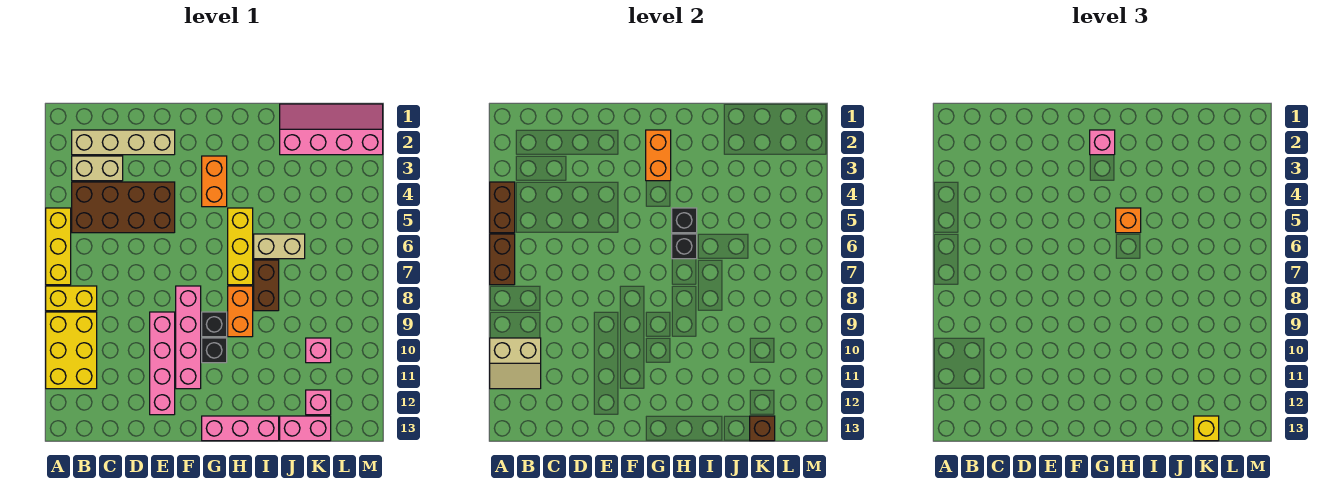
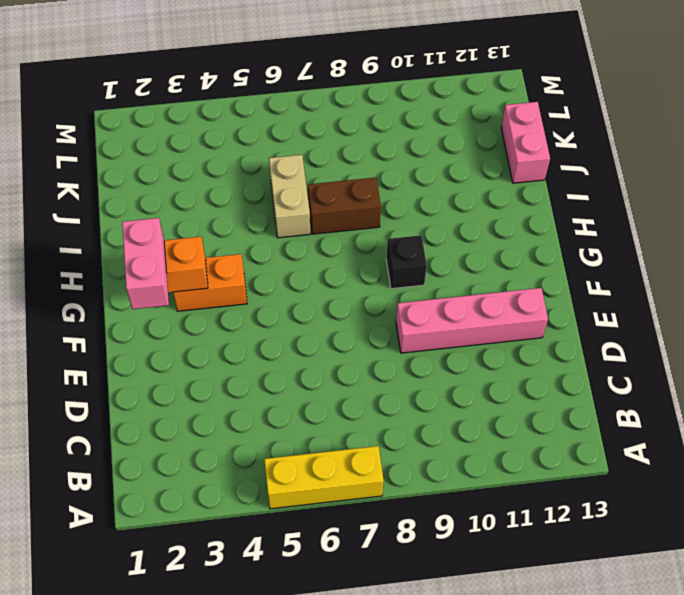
pink brick F2:G2 level 3 -> pink brick G2 level 3
none -> yellow brick A8:B8 level 1
none -> yellow brick A9:B11 level 1
none -> tan brick B2:E2 level 1
none -> tan brick B3:C3 level 1

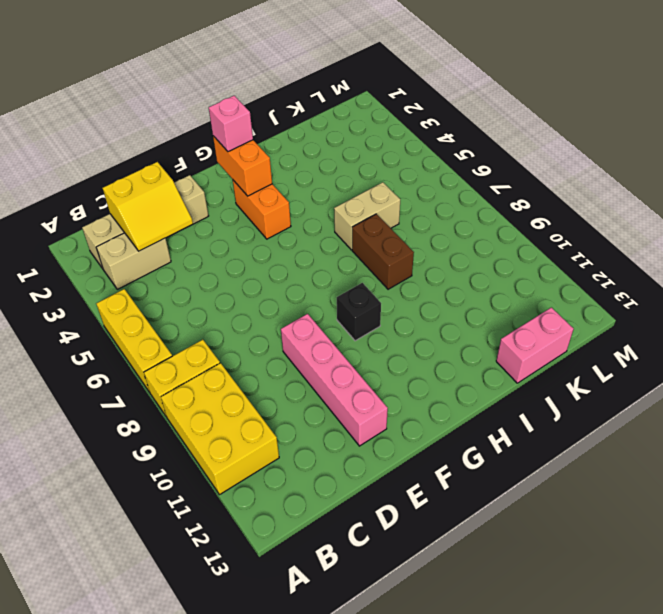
yellow slope C2:D3 level 2 top 2 -> none
none -> brown brick B4:E5 level 1
none -> pink brick F8:F11 level 1
none -> black brick G10 level 1
none -> pink brick G13:I13 level 1

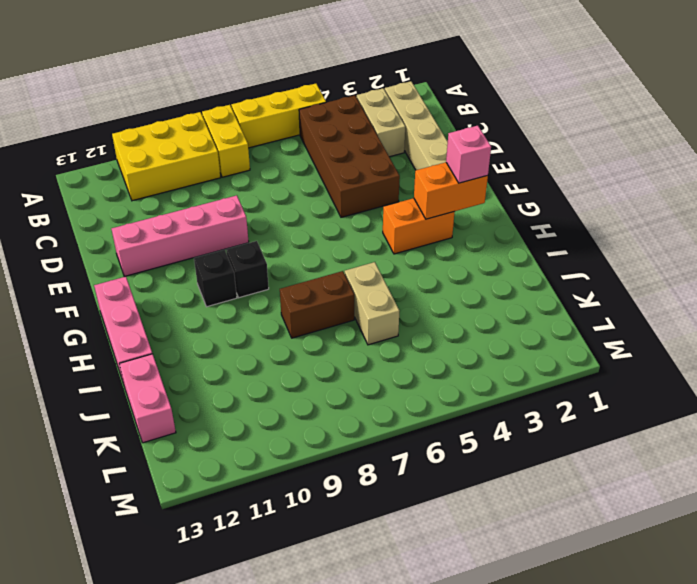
none -> pink brick F8:F11 level 1
none -> yellow brick H5:H7 level 1
none -> orange brick H8:H9 level 1
none -> pink slope J1:M2 level 1 top 2

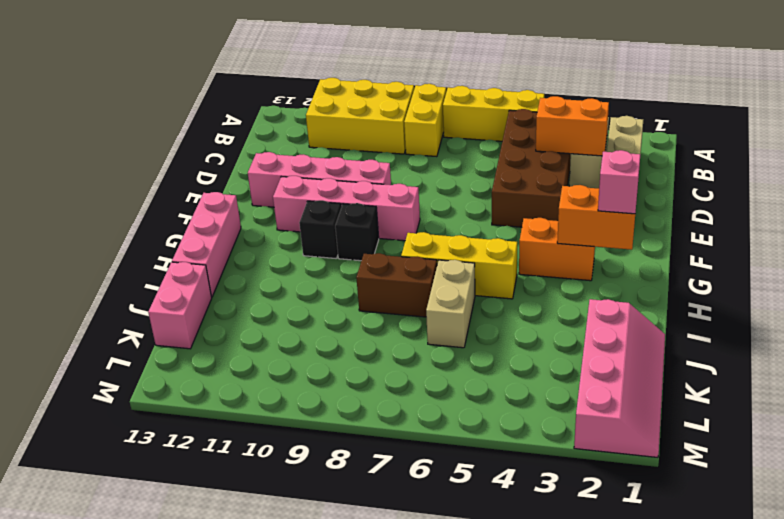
orange brick C3:C4 level 2 -> orange brick H8:H9 level 1
none -> pink brick K10 level 1
none -> pink brick K12 level 1
none -> brown brick A4:A5 level 2
none -> brown brick A6:A7 level 2

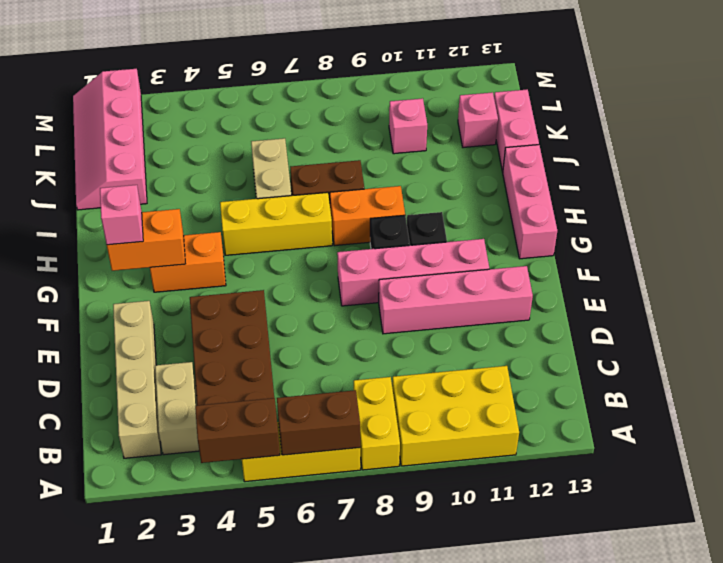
none -> tan slope A10:B11 level 2 top 10
none -> black brick H5 level 2
none -> black brick H6 level 2
none -> brown brick K13 level 2

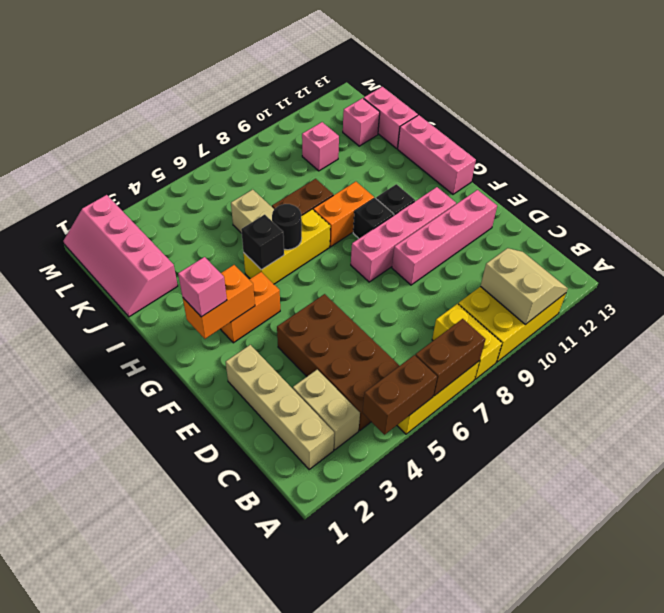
black round brick H6 level 2 -> black brick H6 level 2
none -> brown brick K13 level 2
none -> orange brick H5 level 3
none -> yellow brick K13 level 3

